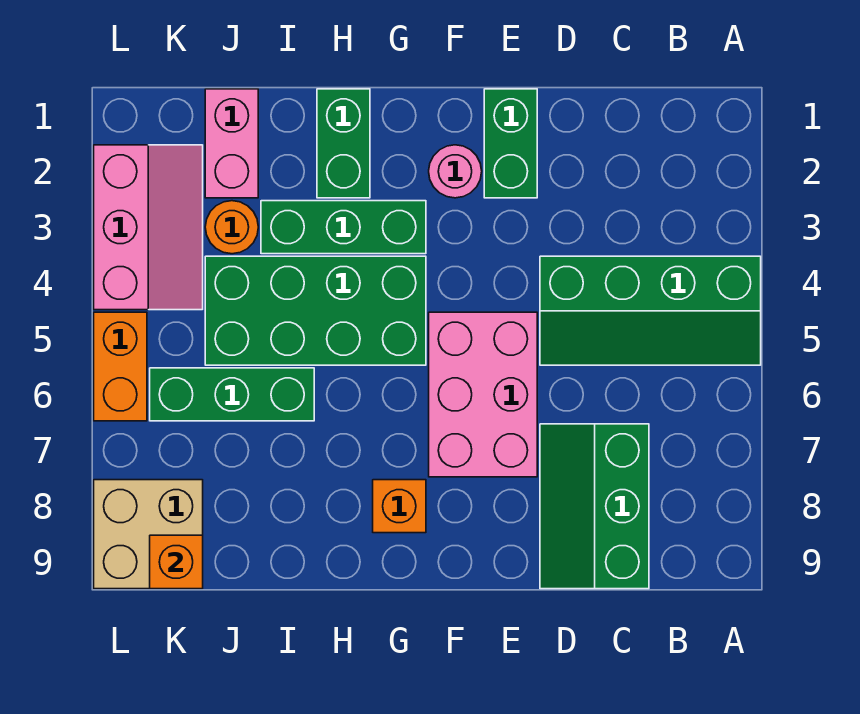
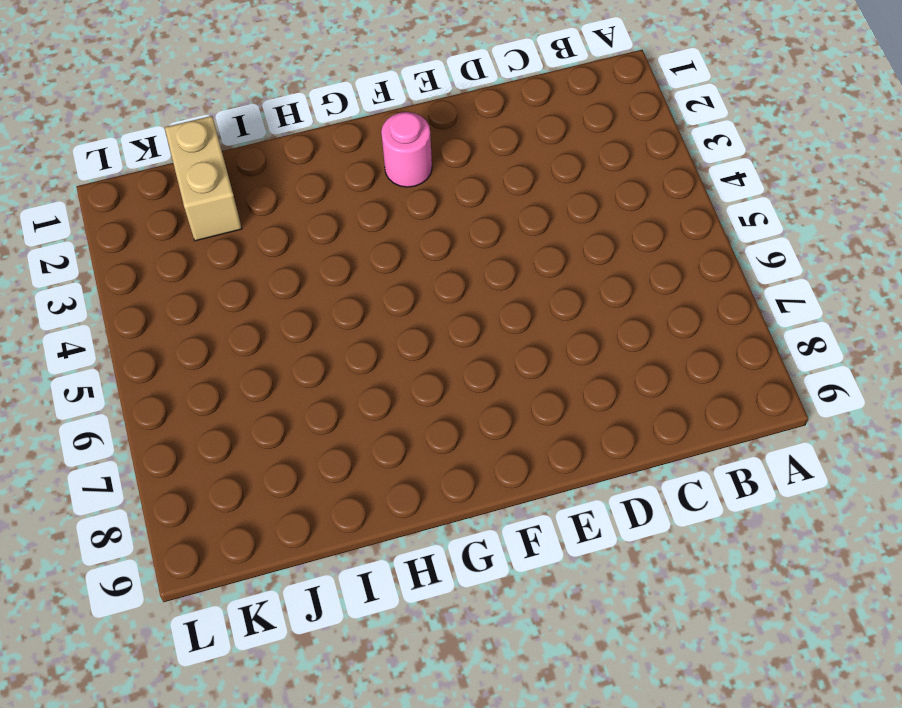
tan brick J1:J2 level 1 -> pink brick J1:J2 level 1
none -> green slope A4:D5 level 1 top 4
none -> green slope C7:D9 level 1 top C
none -> green brick E1:E2 level 1

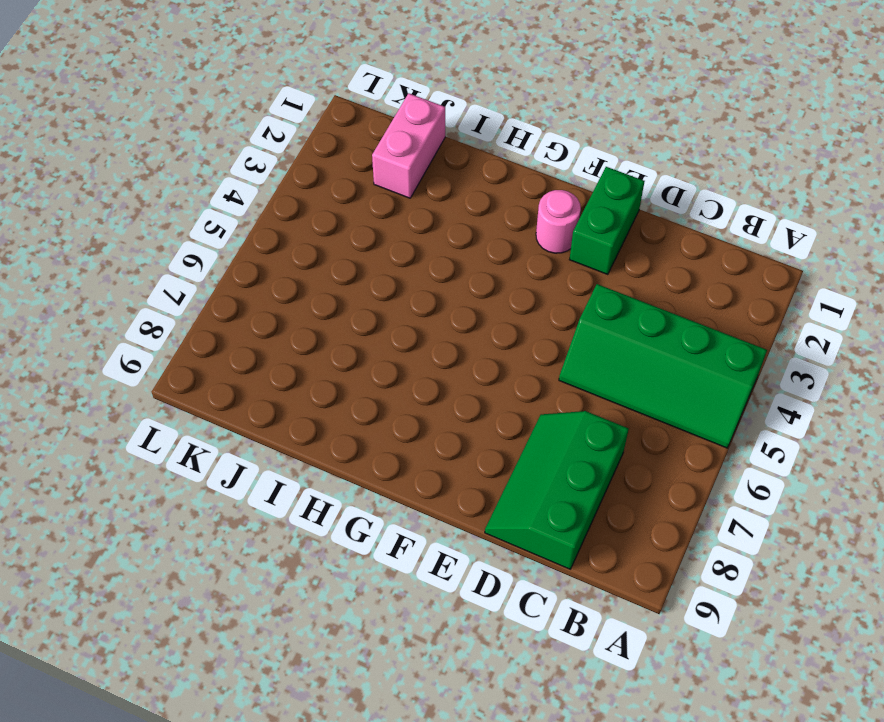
none -> pink brick E5:F7 level 1
none -> green brick G3:I3 level 1
none -> green brick G4:J5 level 1

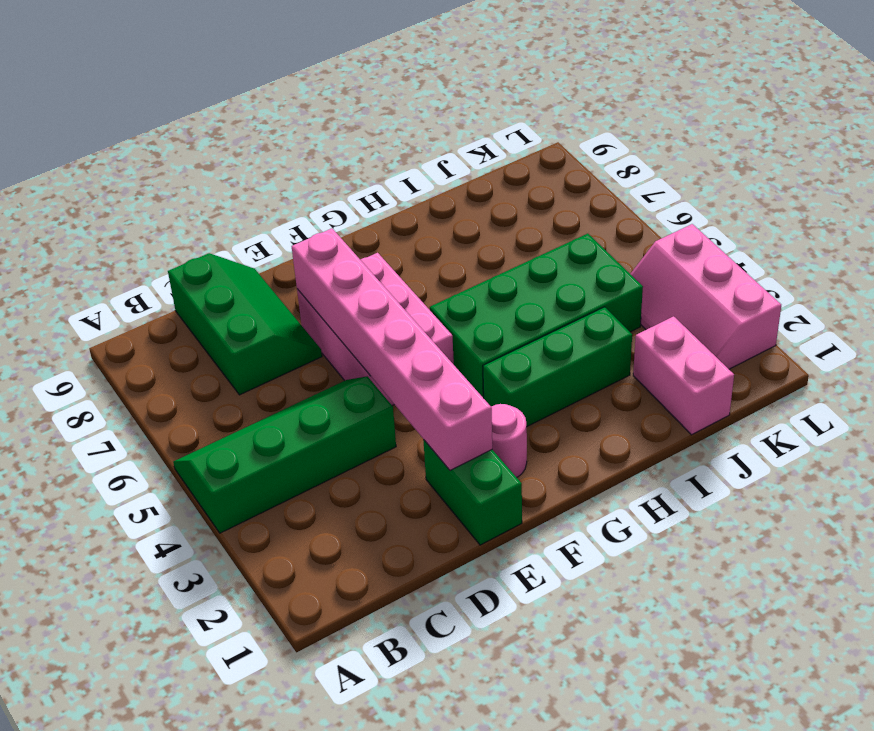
pink brick E2:E7 level 2 -> none
none -> orange brick G8 level 1
none -> green brick H1:H2 level 1
none -> green brick I6:K6 level 1

